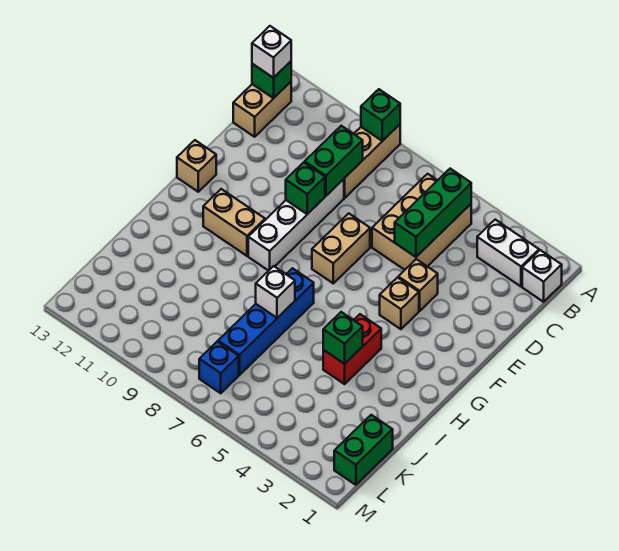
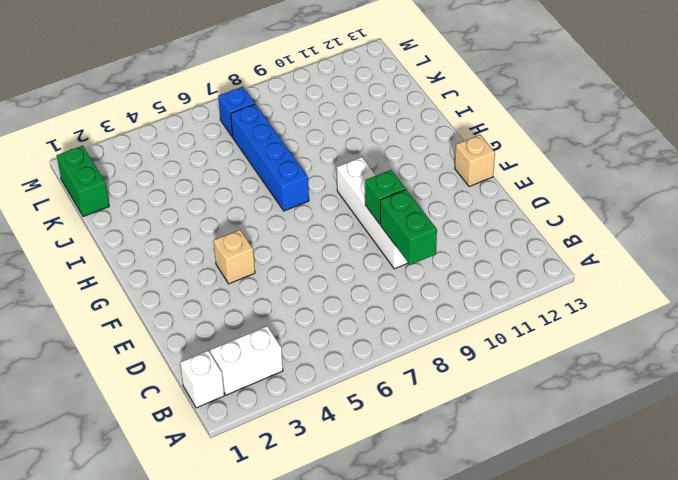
none -> tan brick A9:C9 level 1
none -> tan brick B5:D6 level 1
none -> tan brick B13:C13 level 1

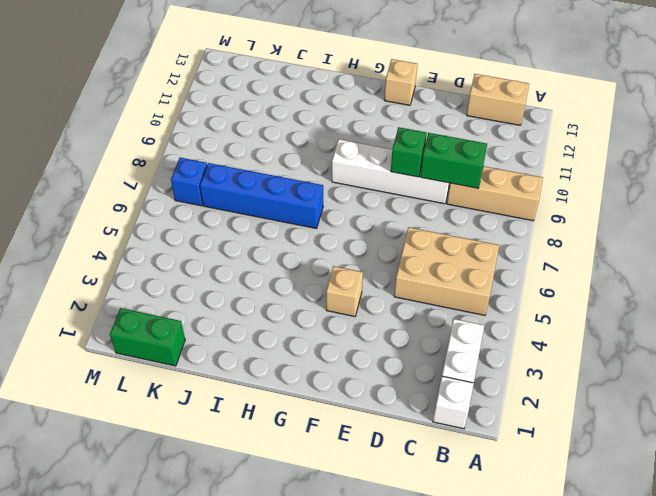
none -> tan brick E4 level 1
none -> tan brick E7:F7 level 1
none -> tan brick G10:G11 level 1

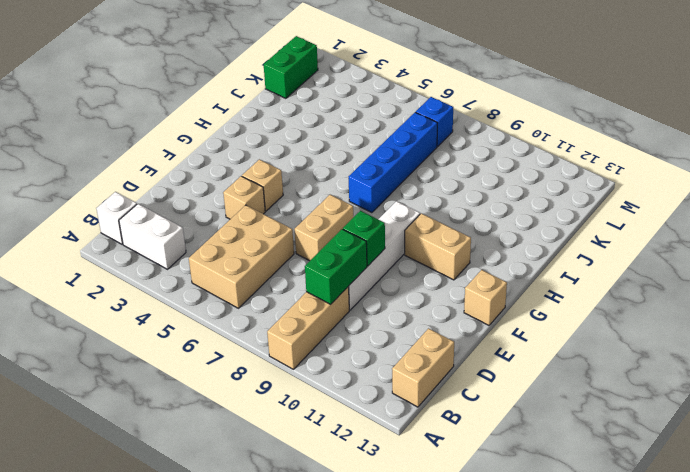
none -> red brick H4:I4 level 1
none -> green brick A9 level 2
none -> green brick B5:D5 level 2

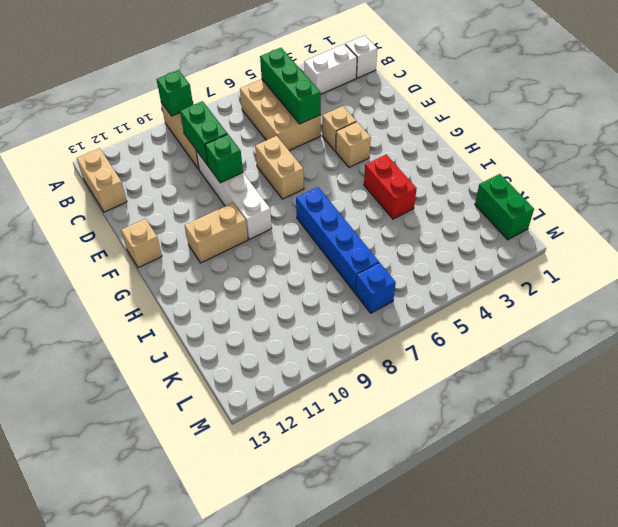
none -> green brick B13 level 2
none -> green brick I4 level 2
none -> white brick I7 level 2

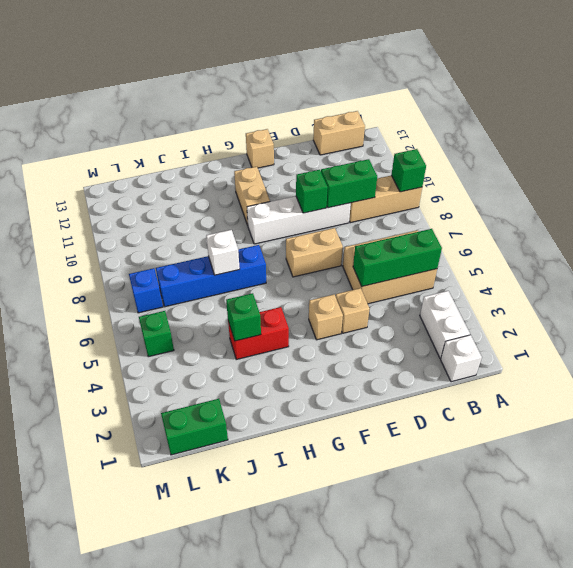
green brick L5 level 1 -> green brick B13 level 2
none -> white brick B13 level 3

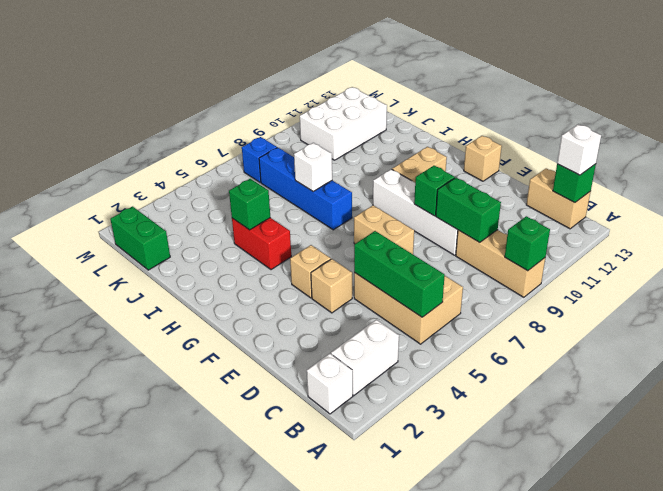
white brick K10:L12 level 1 -> none

